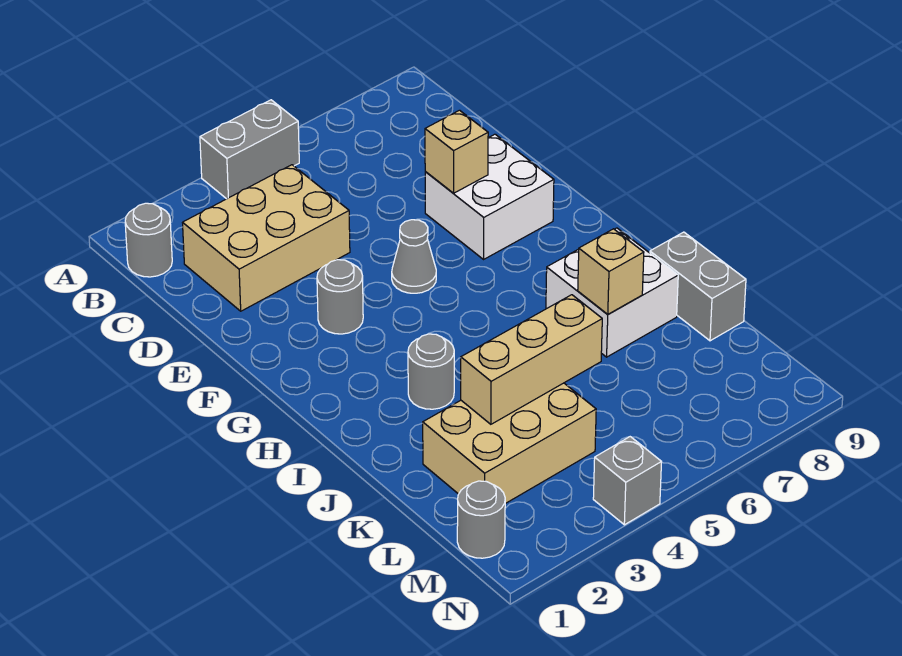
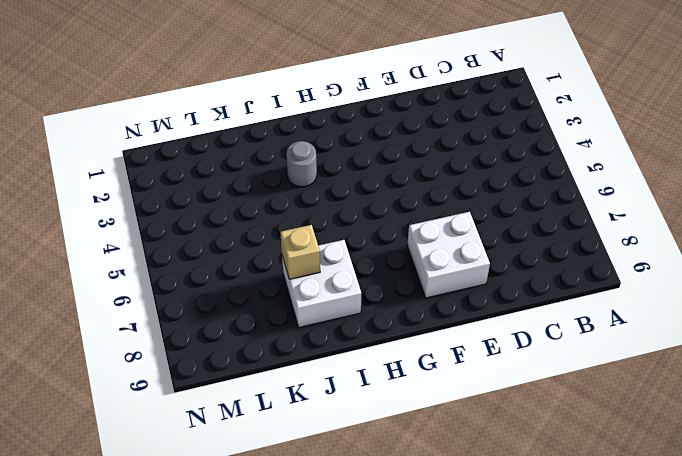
none -> grey brick A4:A5 level 1
none -> grey round brick B1 level 1
none -> tan brick C2:D4 level 1

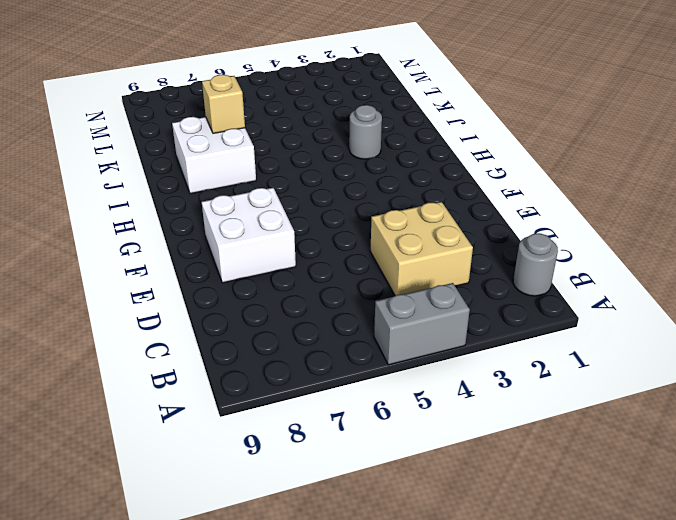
tan brick C3:D4 level 1 -> tan brick C2:D4 level 1
none -> grey round brick F3 level 1
none -> grey cone F5 level 1
none -> grey brick J9:K9 level 1

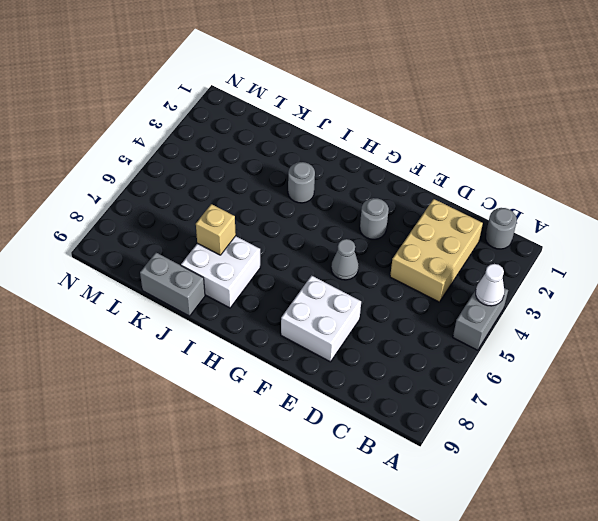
white cone A4 level 2 -> none
none -> tan brick K2:L4 level 1
none -> grey round brick M1 level 1
none -> grey brick N4 level 1

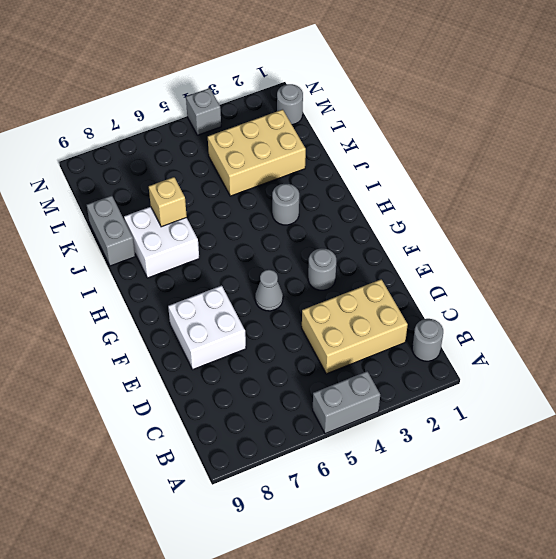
none -> tan brick E7 level 2
none -> tan brick K3:K5 level 2

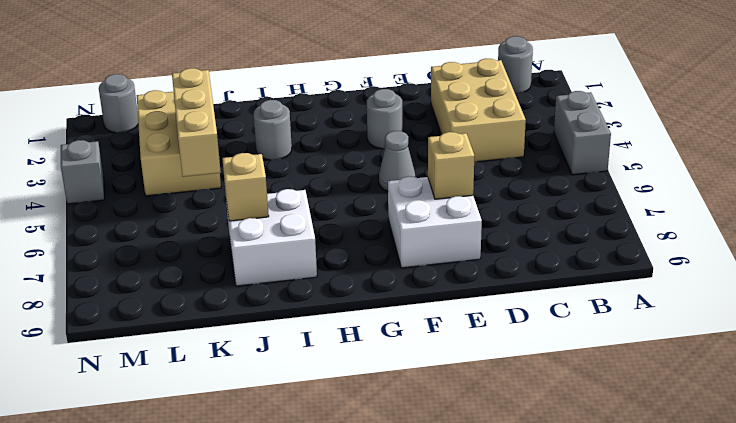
none -> grey brick J9:K9 level 1

